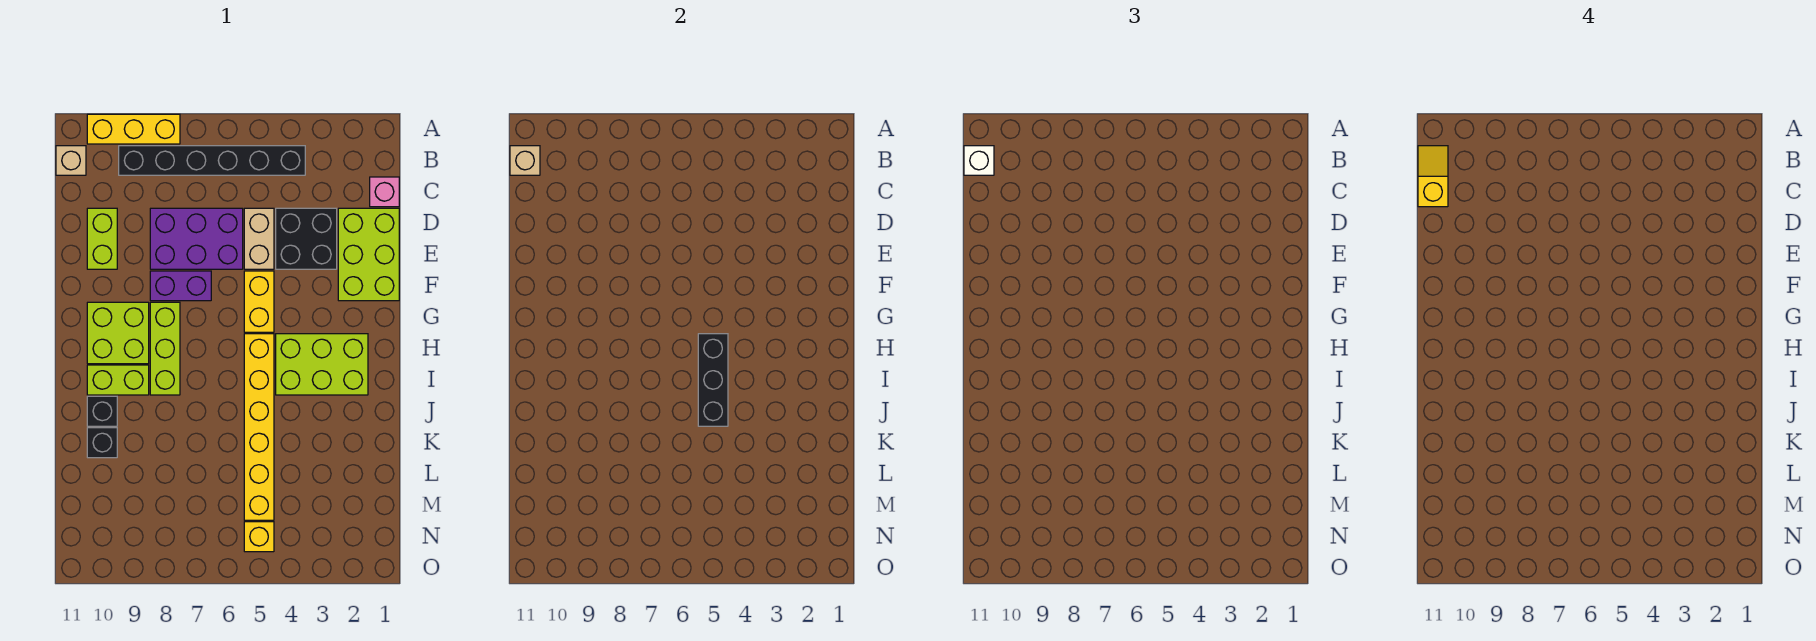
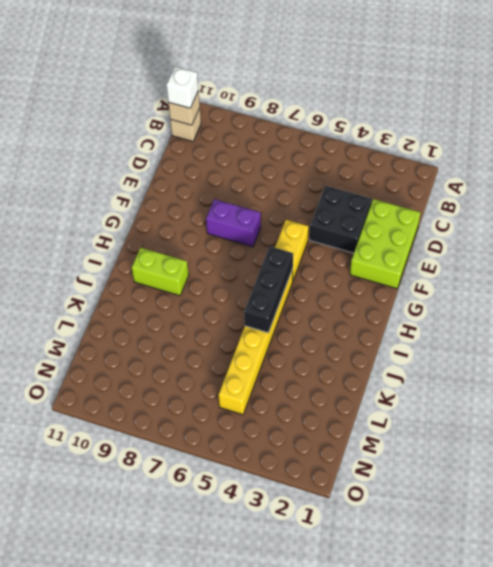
none -> yellow brick A8:A10 level 1
none -> black brick B4:B9 level 1
none -> pink brick C1 level 1

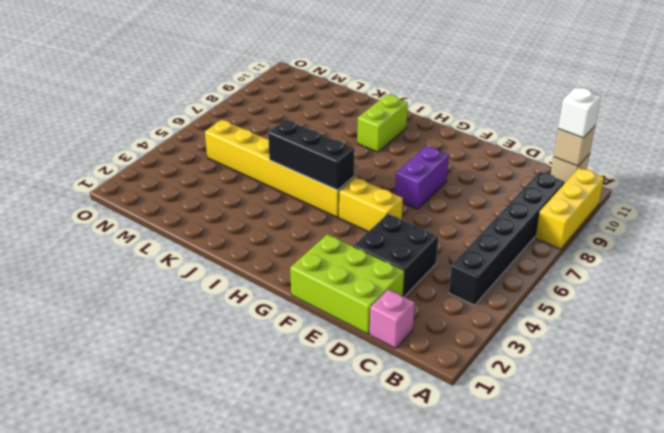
none -> tan brick D5:E5 level 1
none -> purple brick D6:E8 level 1
none -> lime brick D10:E10 level 1

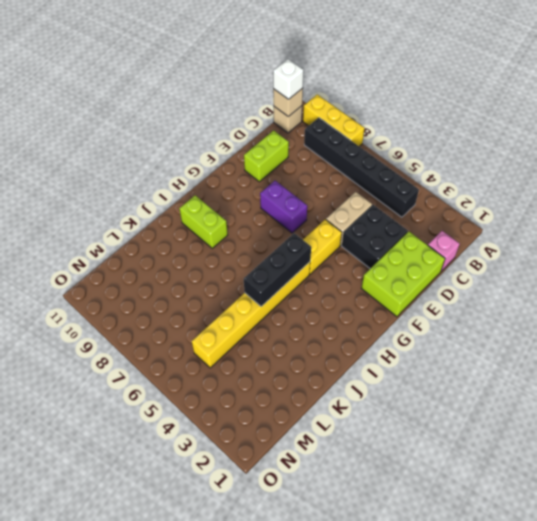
none -> purple brick D6:E8 level 1
none -> lime brick G8:I8 level 1
none -> lime brick G9:H10 level 1

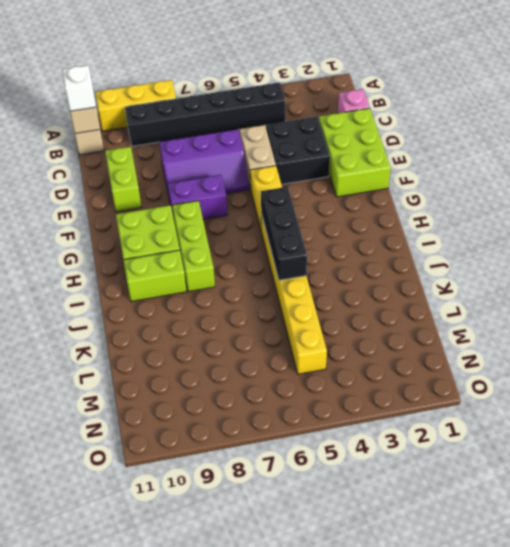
purple slope D6:E8 level 1 top D -> purple brick D6:E8 level 1
none -> lime brick H2:I4 level 1
none -> black brick J10 level 1
none -> black brick K10 level 1

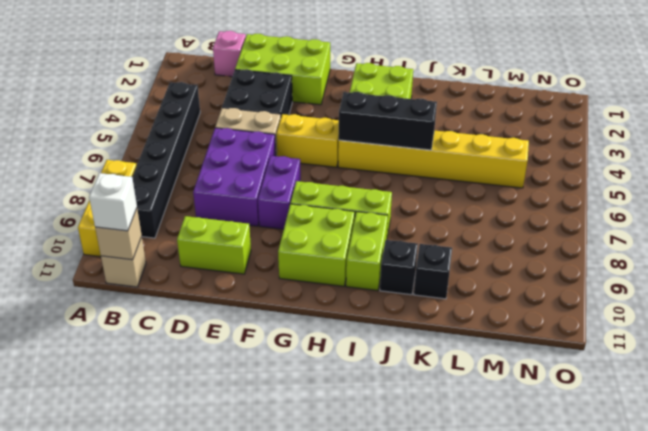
none -> yellow brick N5 level 1
none -> yellow slope B11:C11 level 4 top C

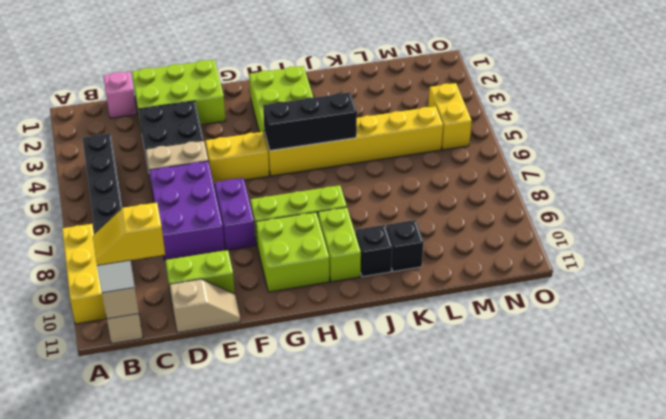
tan slope D11:E11 level 1 top D -> none
yellow brick N4:N5 level 1 -> yellow brick N5 level 1

